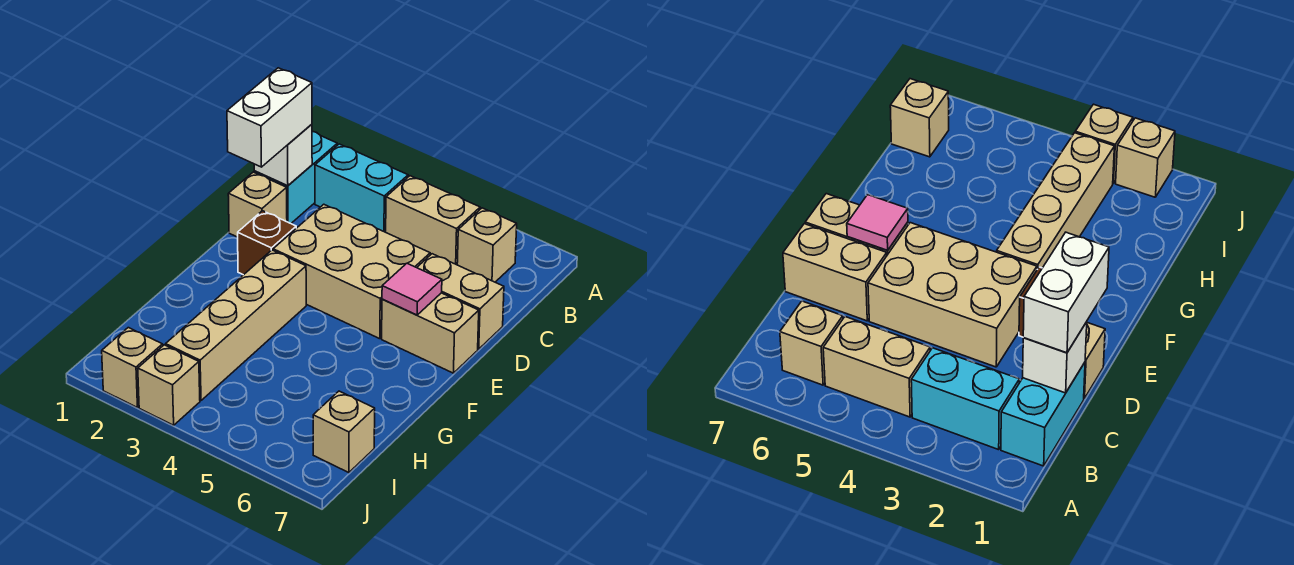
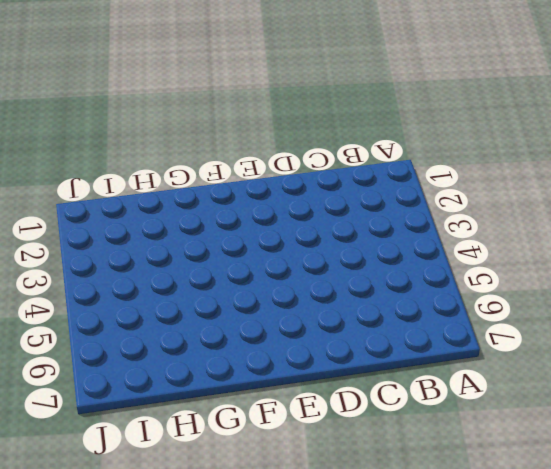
none -> cyan brick B1:C1 level 1
none -> cyan brick B2:B3 level 1
none -> tan brick B4:B5 level 1

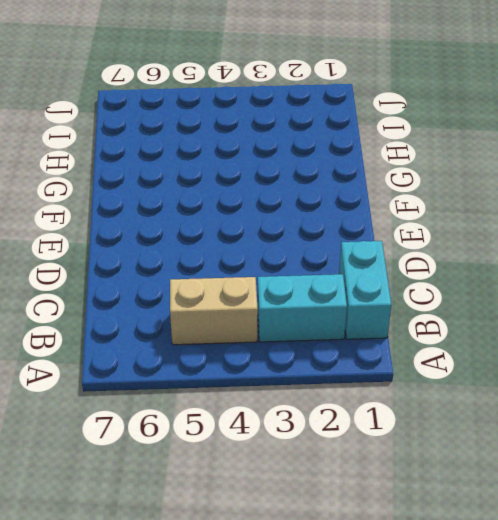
none -> tan brick B6 level 1
none -> tan brick D1 level 1
none -> tan brick D3:E5 level 1

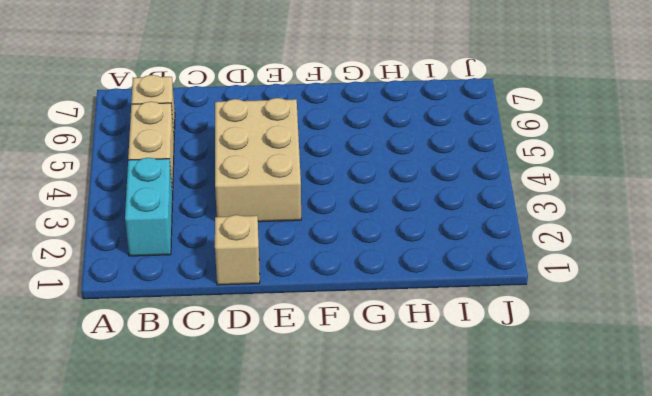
none -> cyan brick B1:C1 level 1
none -> tan brick D6:D7 level 1
none -> brown brick E2 level 1

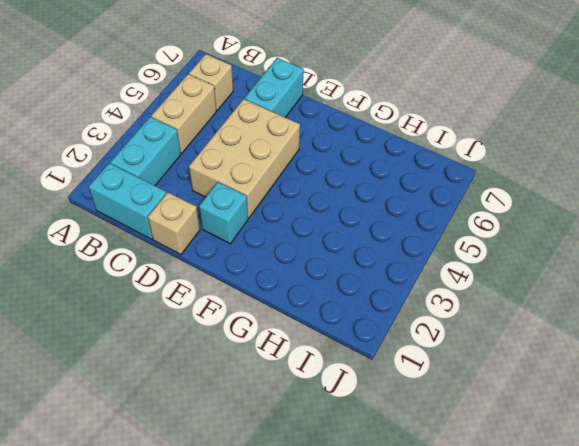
cyan brick D6:D7 level 1 -> tan brick D6:D7 level 1
cyan brick E2 level 1 -> brown brick E2 level 1
none -> tan brick E6:E7 level 1
none -> tan brick F3:I3 level 1
none -> tan brick I7 level 1

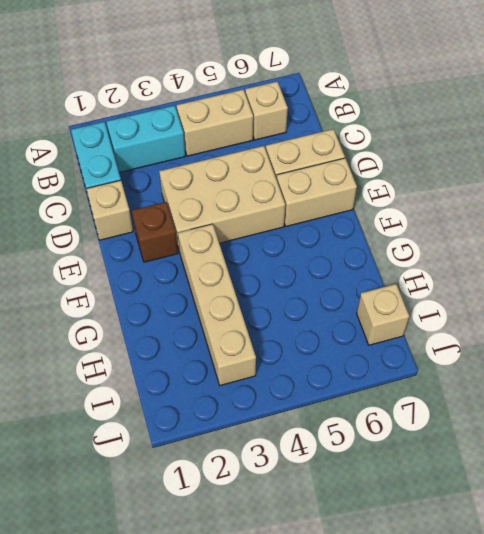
none -> tan brick J2 level 1
none -> tan brick J3 level 1
none -> white brick C1 level 2

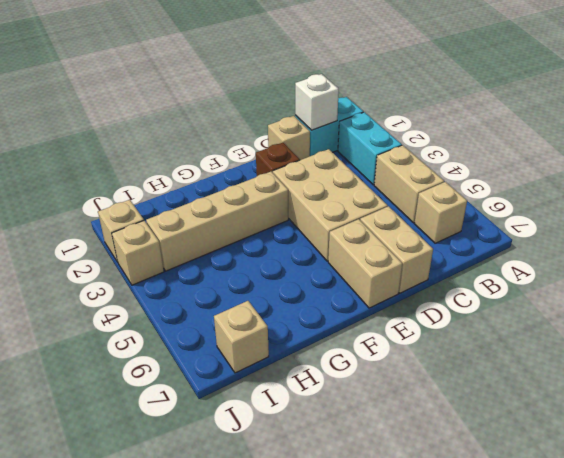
none -> pink tile E6 level 2
none -> white brick C1:D1 level 3

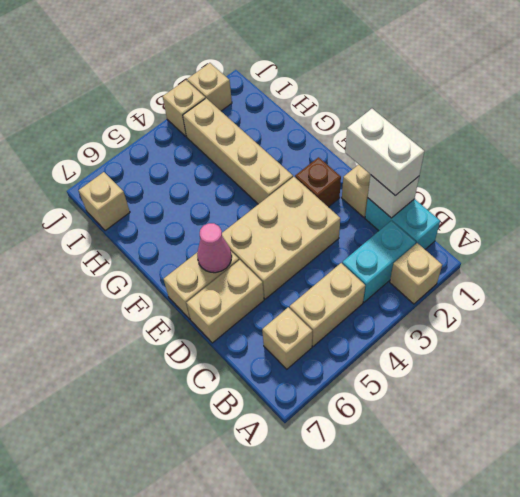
tan brick A2 level 1 -> none
pink cone E6 level 2 -> pink tile E6 level 2

